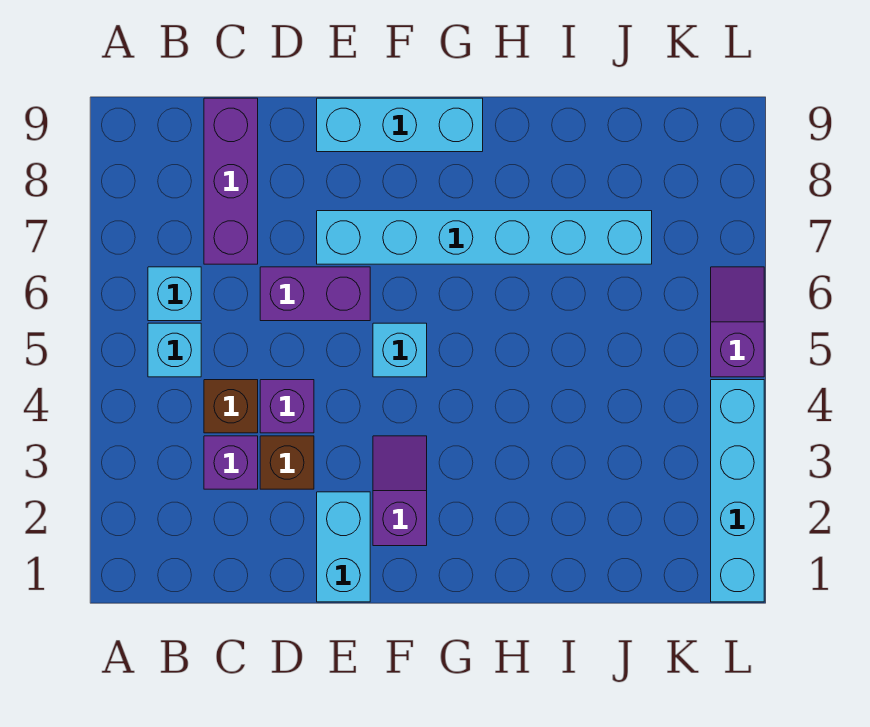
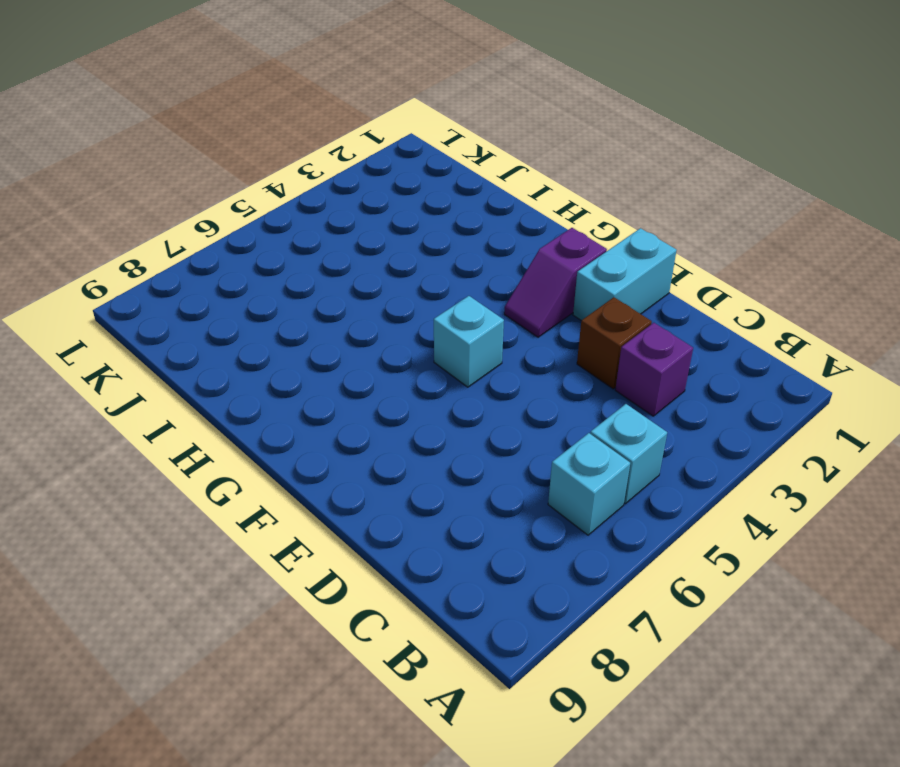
none -> brown brick C4 level 1
none -> purple brick C7:C9 level 1
none -> purple brick D4 level 1

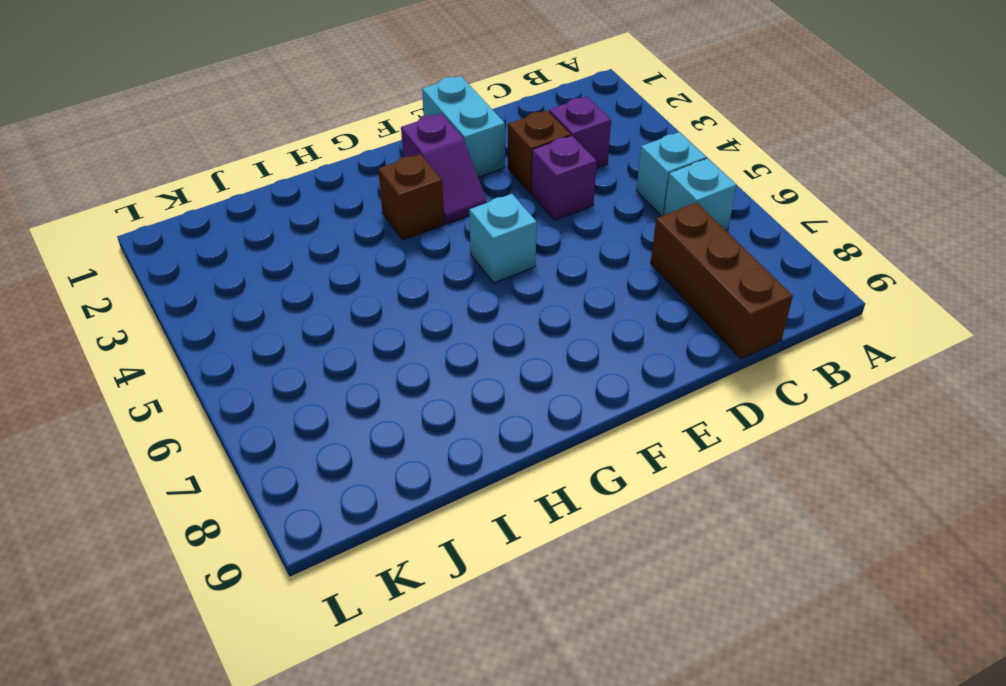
brown brick C7:C9 level 1 -> purple brick C7:C9 level 1
brown brick G3 level 1 -> brown brick C4 level 1
none -> purple brick D6:E6 level 1
none -> cyan brick E7:J7 level 1
none -> cyan brick E9:G9 level 1

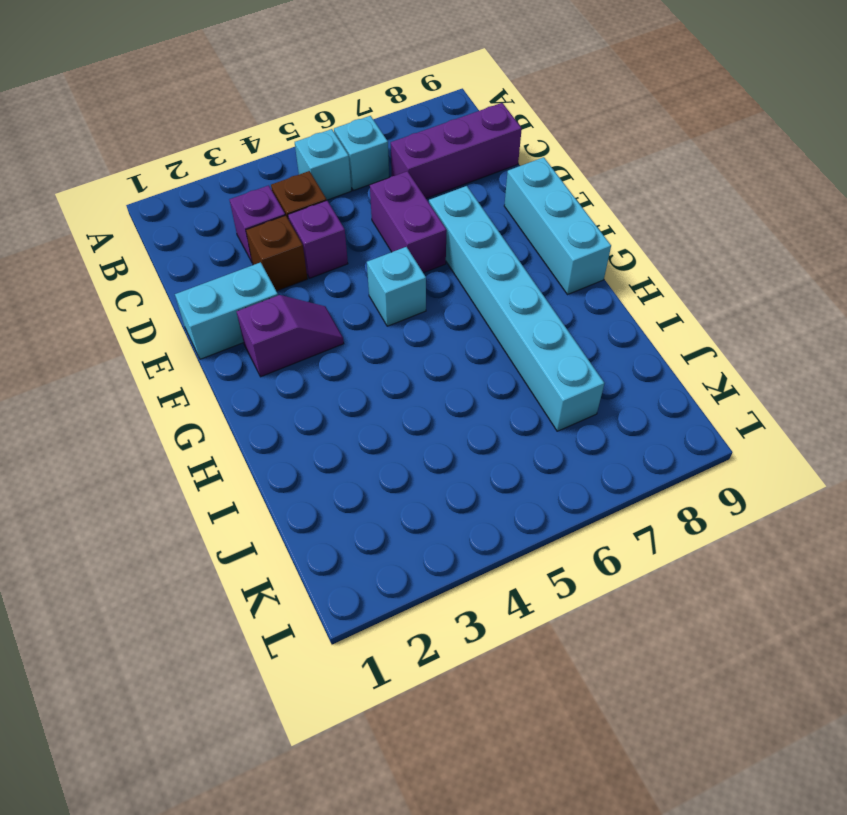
none -> cyan brick L1:L4 level 1
none -> purple slope L5:L6 level 1 top 5

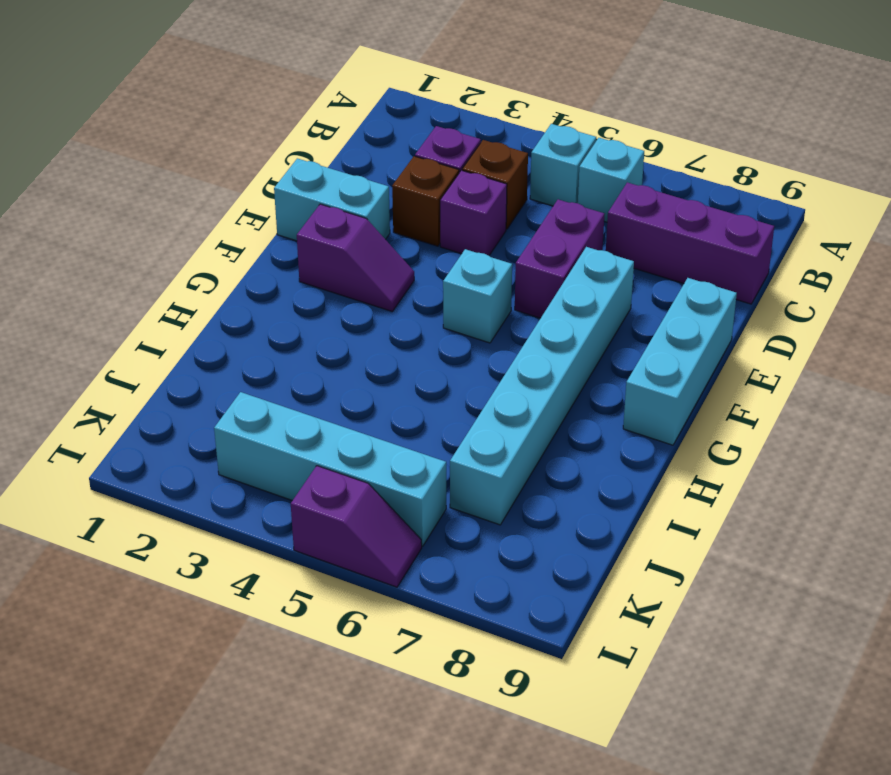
cyan brick K3:K6 level 1 -> cyan brick L1:L4 level 1

